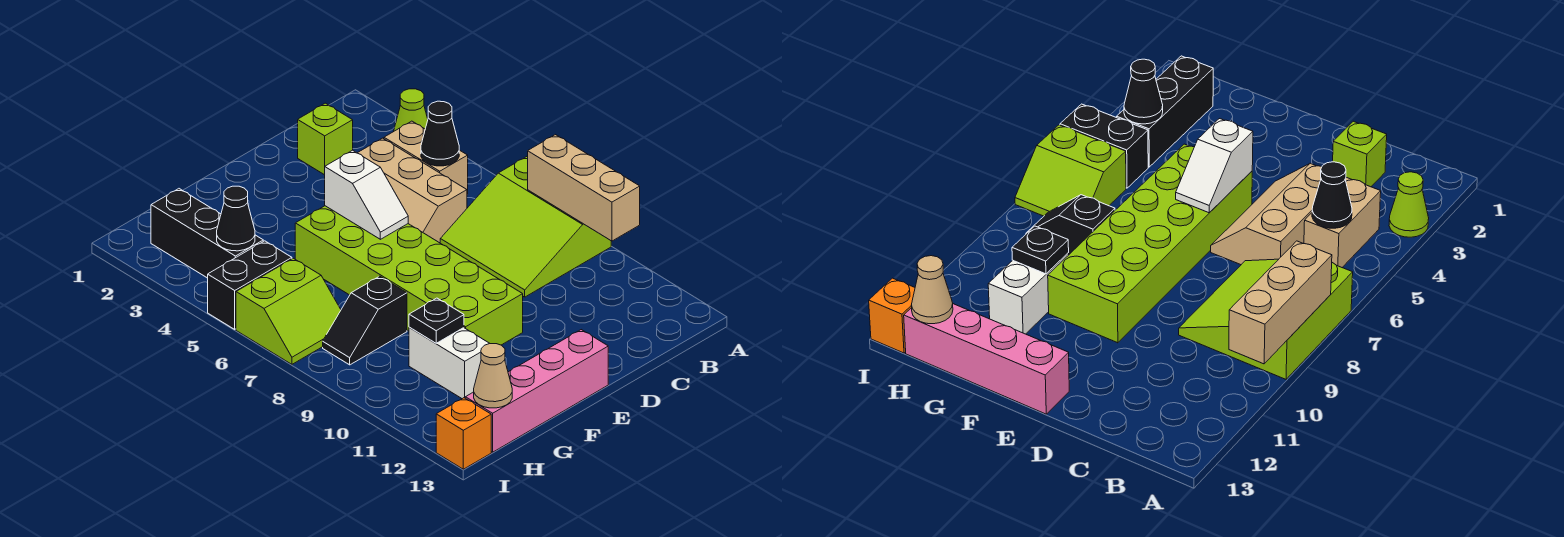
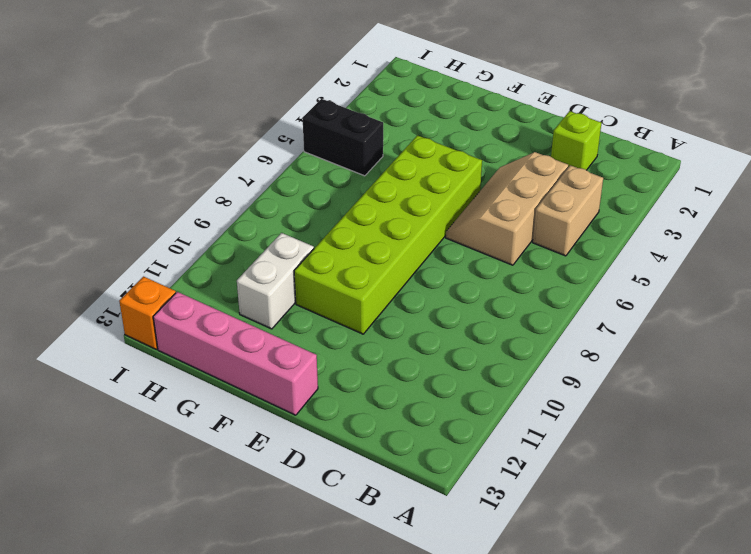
none -> lime cone A3 level 1
none -> lime slope A7:C9 level 1 top A
none -> black slope G8:H8 level 1 top G

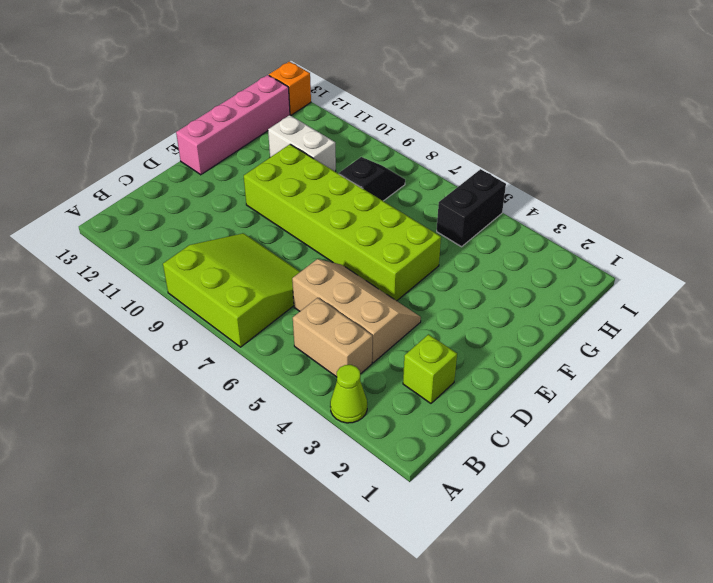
none -> black brick H2:H4 level 1
none -> lime slope H6:I7 level 1 top 6
none -> tan brick A8:A10 level 2

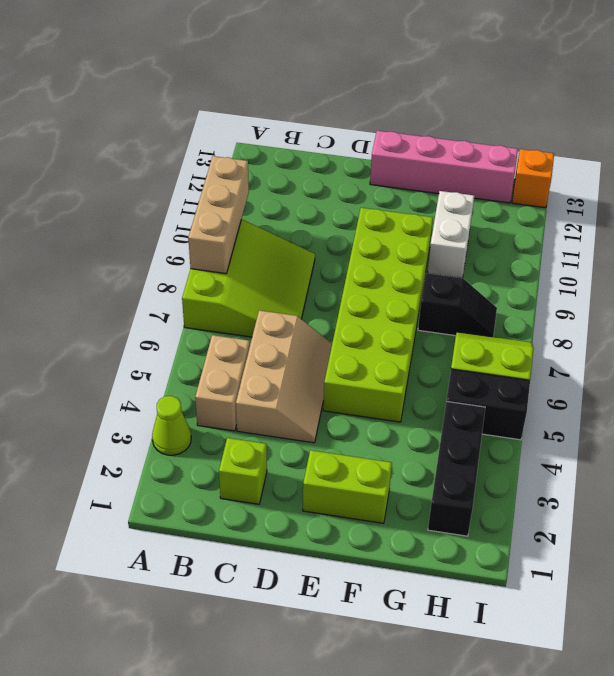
lime brick E2:F2 level 1 -> none
none -> black cone B5 level 2
none -> white slope E5:E6 level 2 top 5
none -> black plate G10 level 2

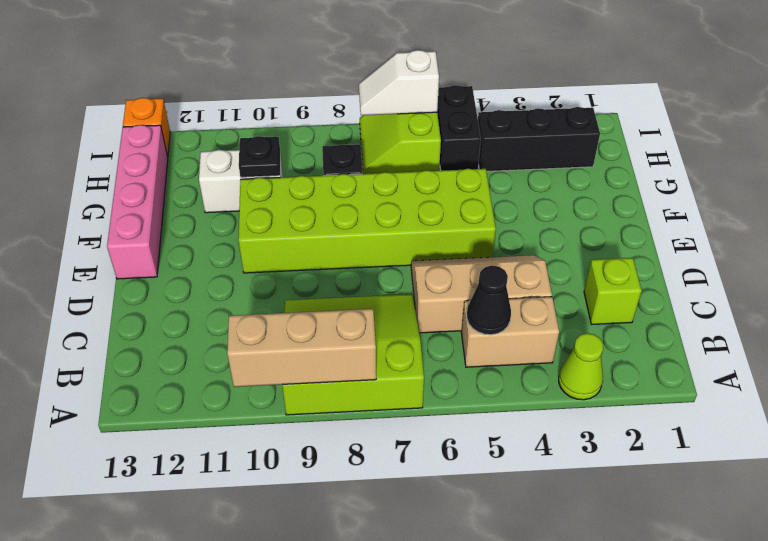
white slope I6:I7 level 2 top 6 -> white slope E5:E6 level 2 top 5
none -> black cone H4 level 2
none -> tan cone H13 level 2

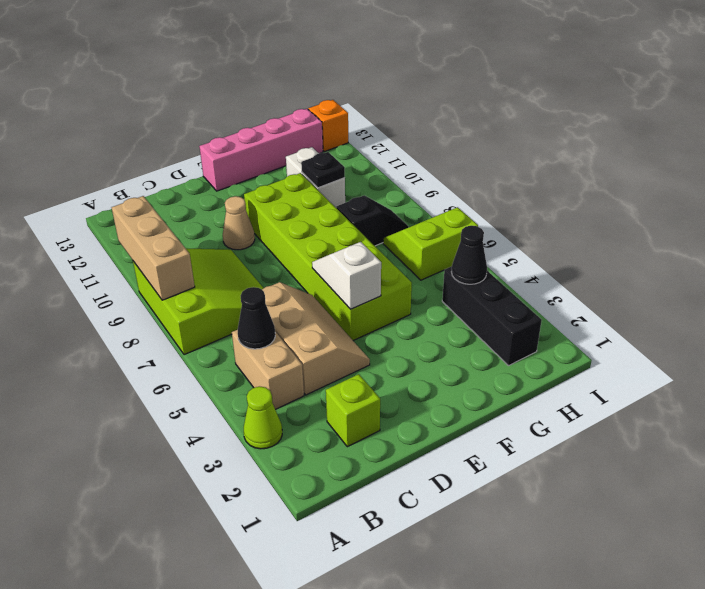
tan cone D10 level 1 -> tan cone H13 level 2
none -> black brick H5:I5 level 1

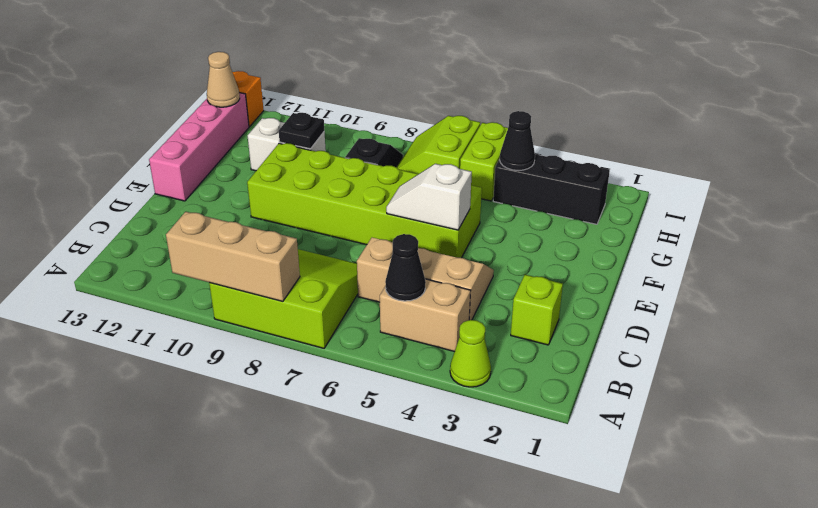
lime brick H5:I5 level 1 -> black brick H5:I5 level 1

